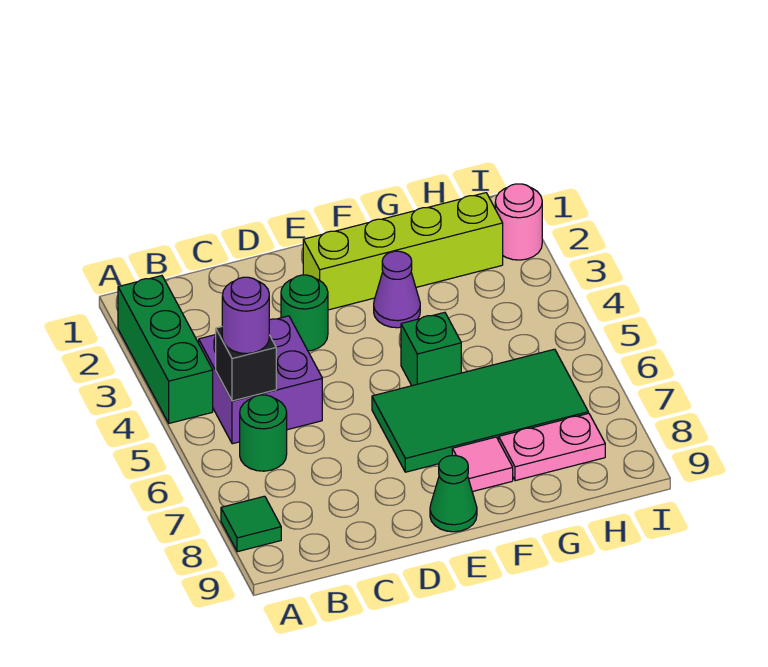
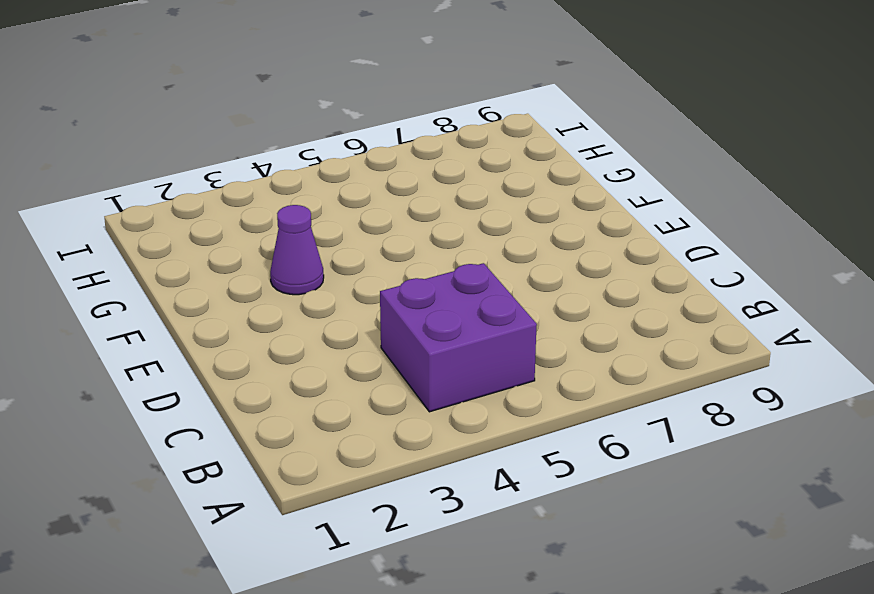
none -> green brick A2:A4 level 1
none -> green tile A8 level 1
none -> green round brick B6 level 1

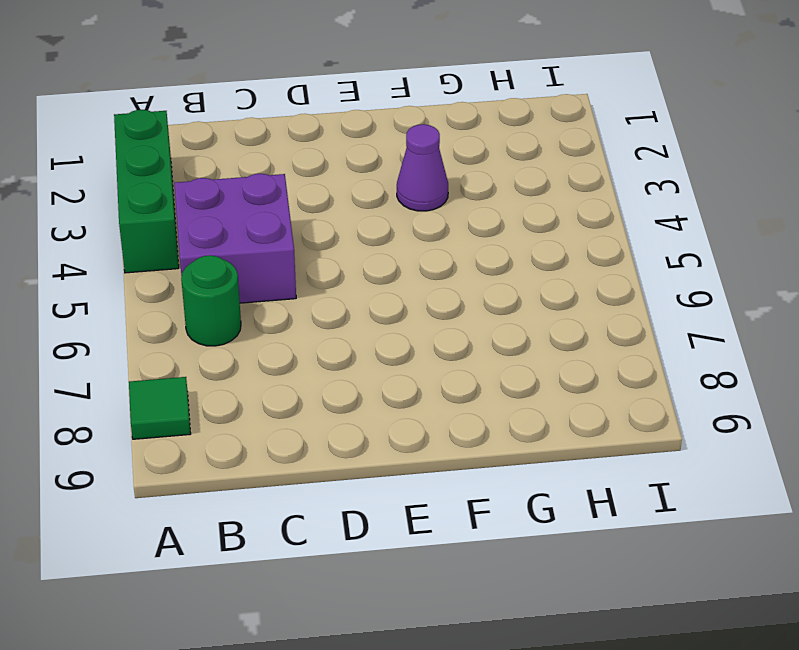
none -> green round brick D3 level 1
none -> lime brick E2:H2 level 1
none -> green tile E6:H7 level 1

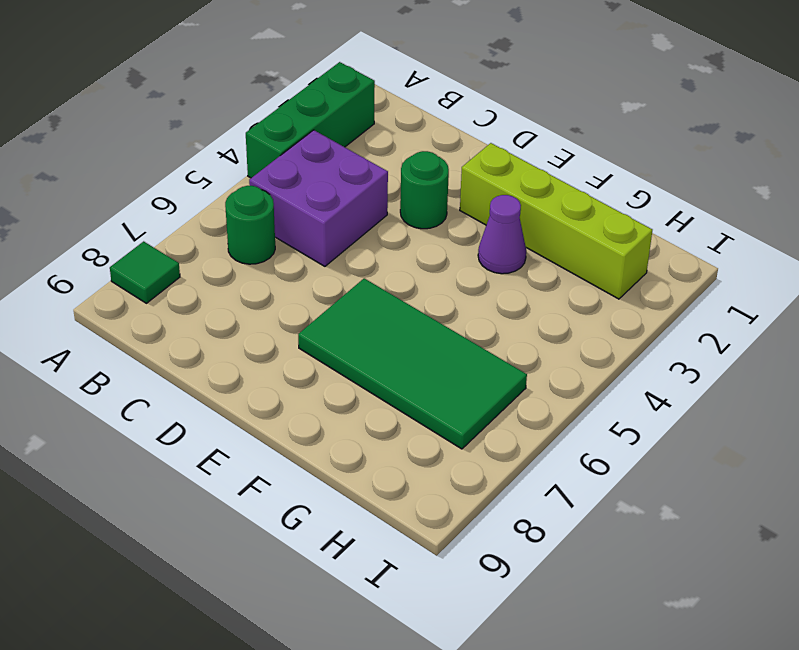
none -> green cone E9 level 1
none -> green brick F5 level 1
none -> pink tile F8 level 1

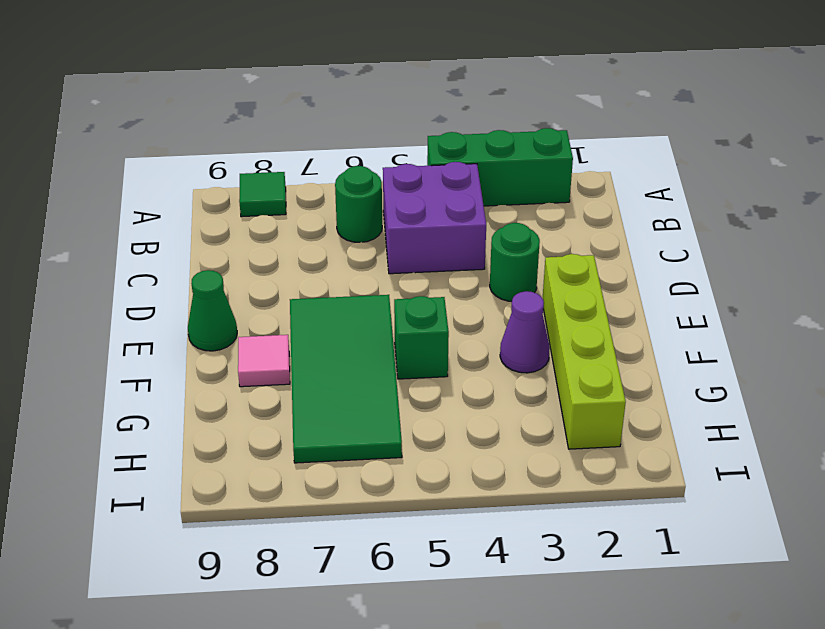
none -> pink plate G8:H8 level 1
none -> pink round brick I2 level 1
none -> black brick B5 level 2

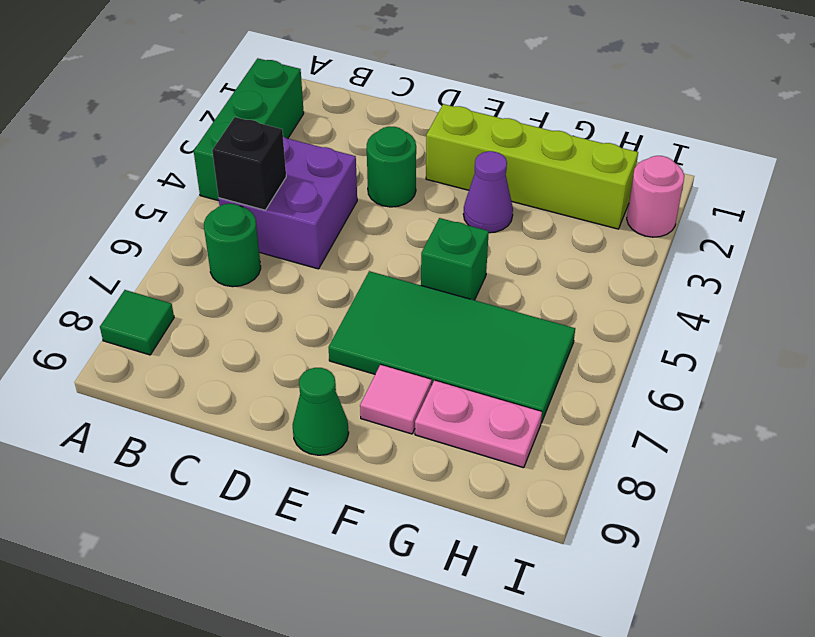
none -> purple round brick B5 level 3

